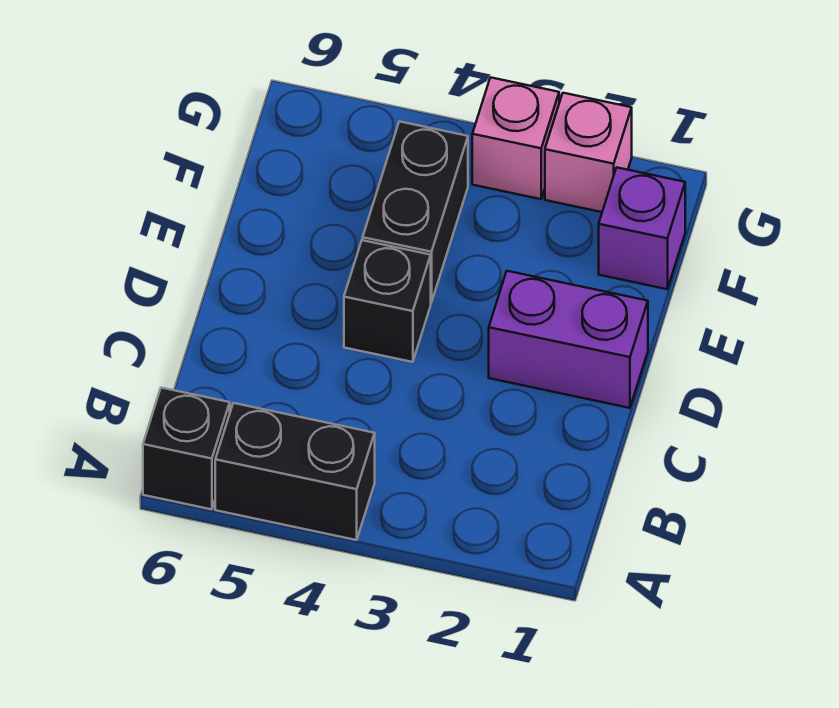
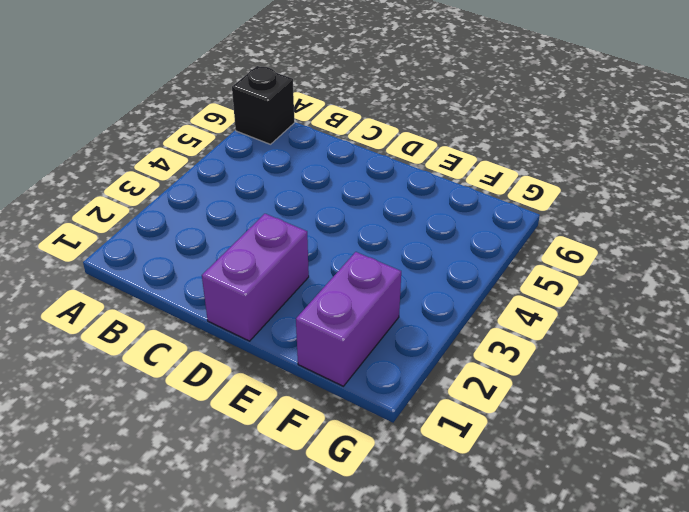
purple brick F1:F2 level 1 -> purple brick F1 level 1
none -> black brick A4:A5 level 1
none -> black brick D4 level 1

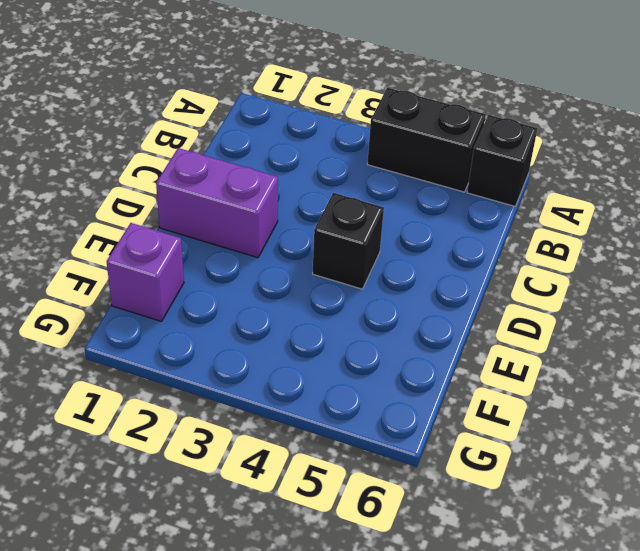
none -> black brick E4:F4 level 1
none -> pink brick G2 level 1

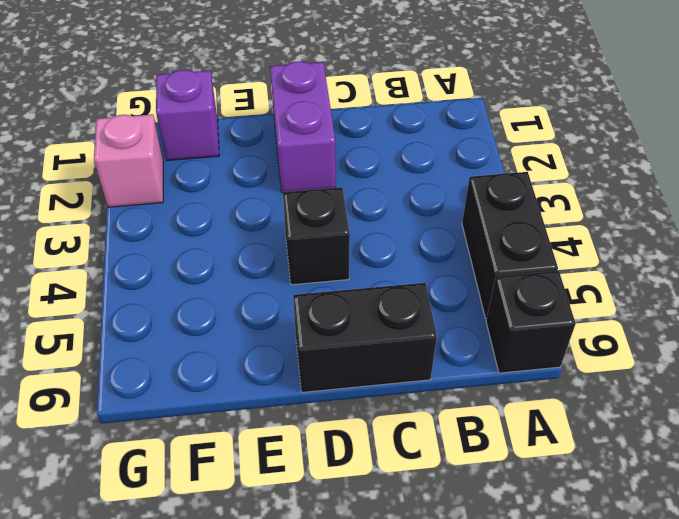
black brick C6:D6 level 1 -> black brick E4:F4 level 1
none -> pink brick G3 level 1

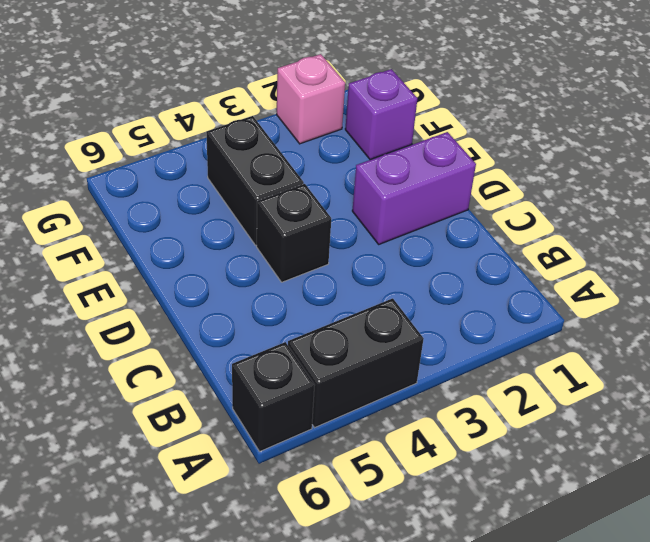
none -> pink brick G3 level 1

